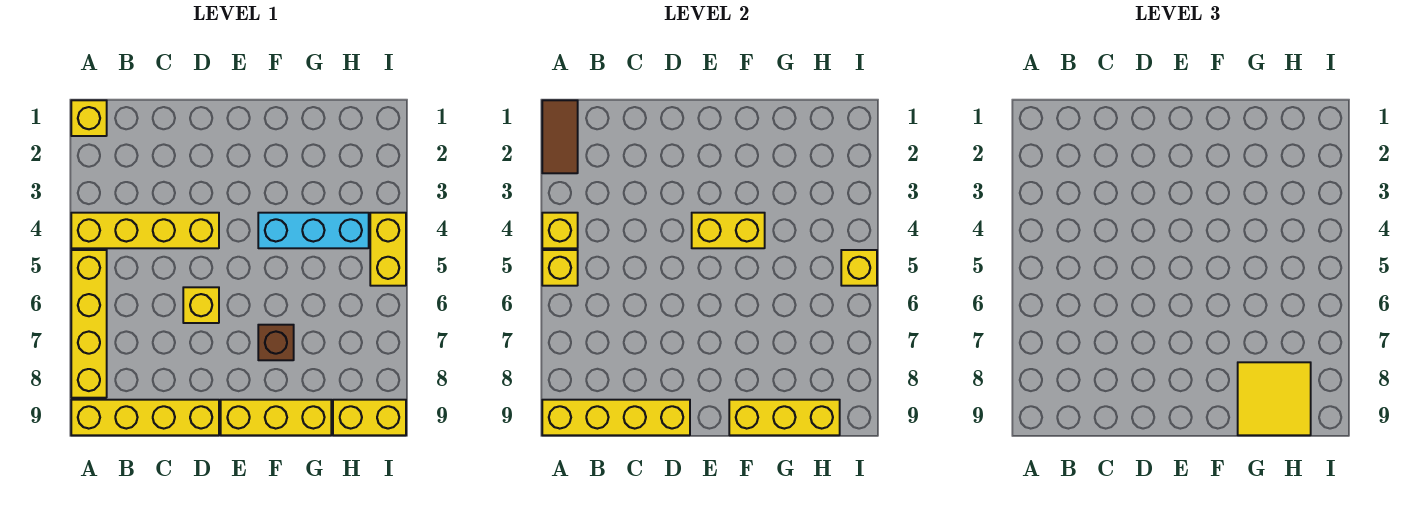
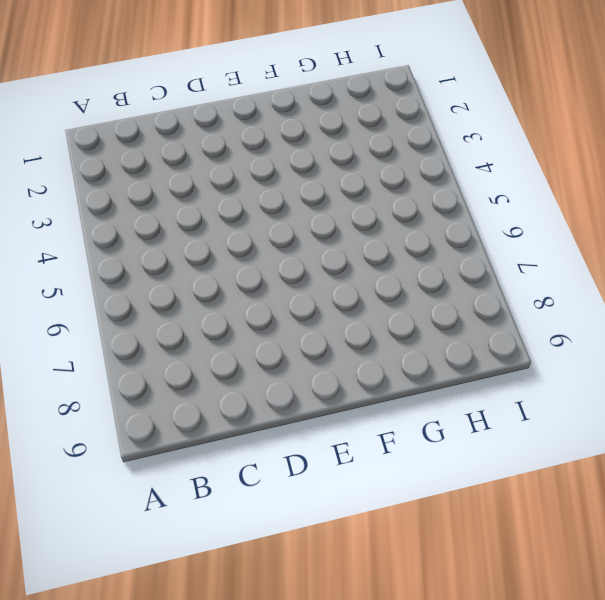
none -> yellow brick A1 level 1
none -> yellow brick A4:D4 level 1
none -> yellow brick A5:A8 level 1

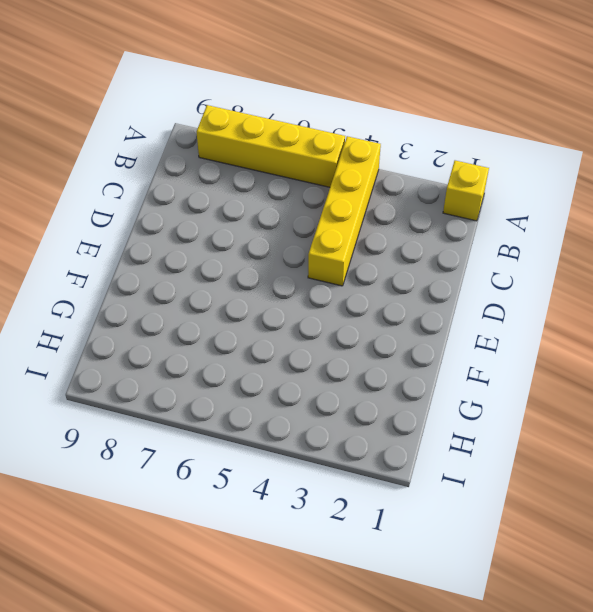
none -> yellow brick A9:D9 level 1
none -> yellow brick D6 level 1
none -> yellow brick E9:G9 level 1

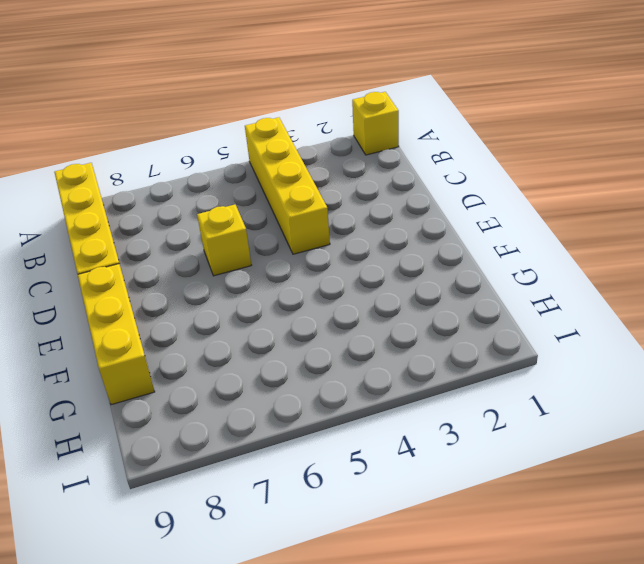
none -> yellow brick A5:A8 level 1
none -> cyan brick F4:H4 level 1
none -> brown brick F7 level 1

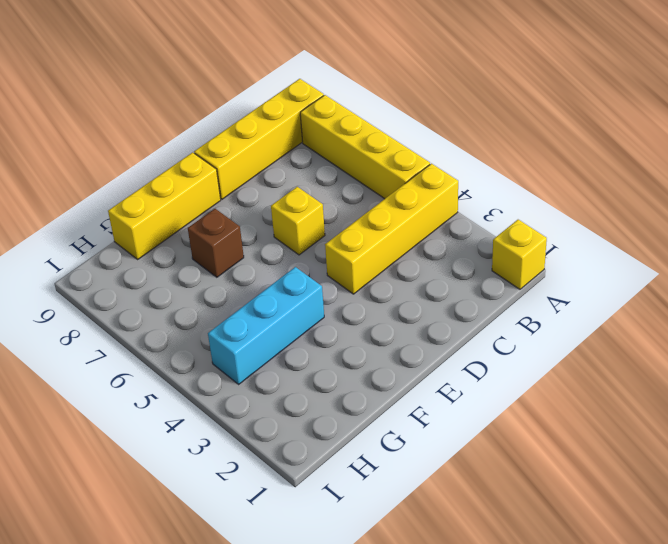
none -> yellow brick H9:I9 level 1
none -> yellow brick I4:I5 level 1
none -> brown tile A1:A2 level 2

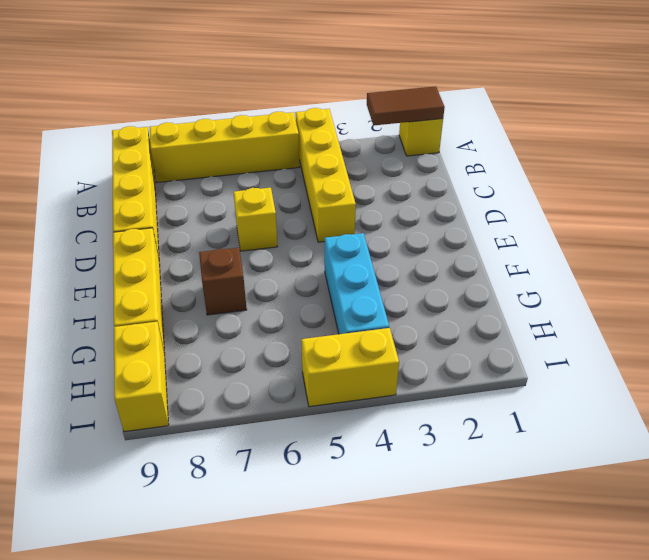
none -> yellow brick A4 level 2
none -> yellow brick A5 level 2
none -> yellow brick A9:D9 level 2

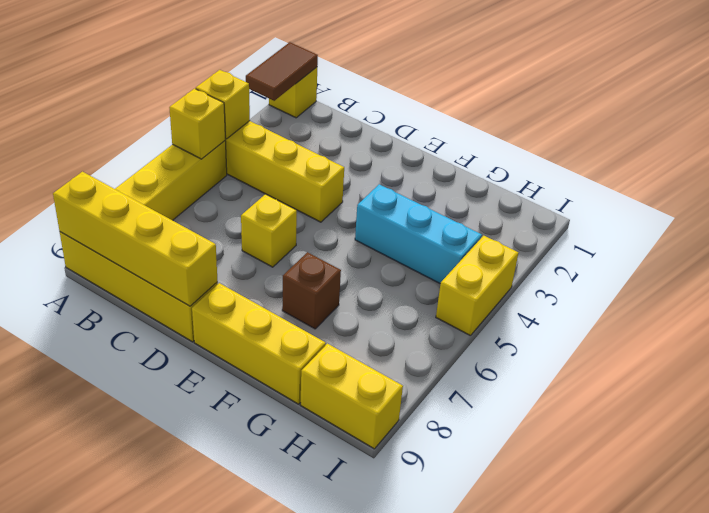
none -> yellow brick E4:F4 level 2
none -> yellow brick F9:H9 level 2
none -> yellow brick I5 level 2

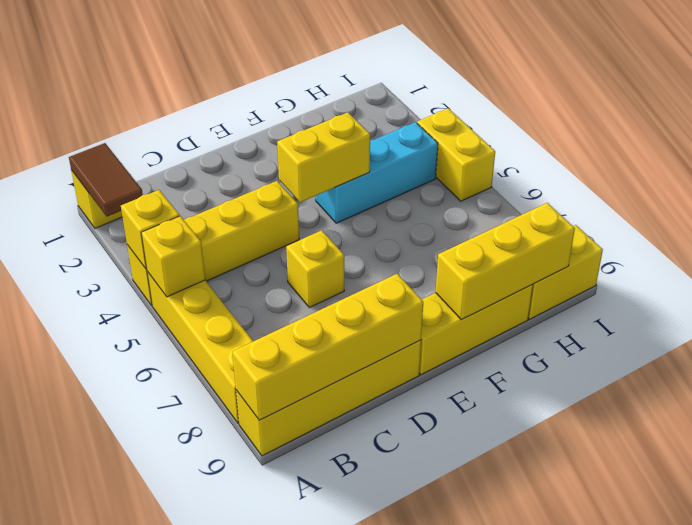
none -> brown brick F7 level 1
none -> yellow brick I5 level 2
none -> yellow tile G8:H9 level 3

